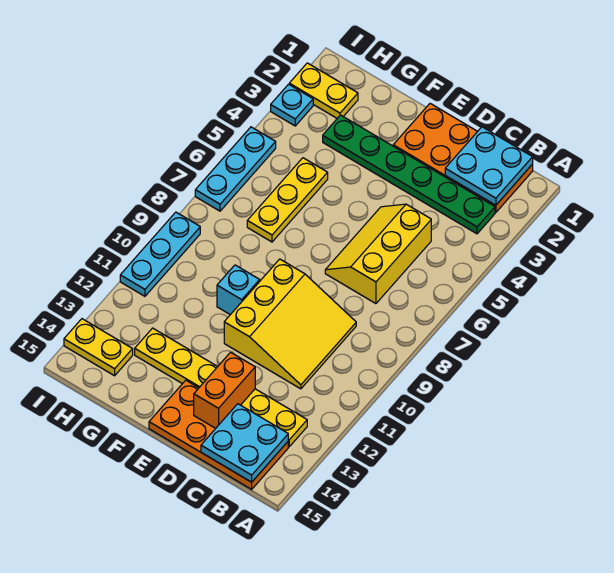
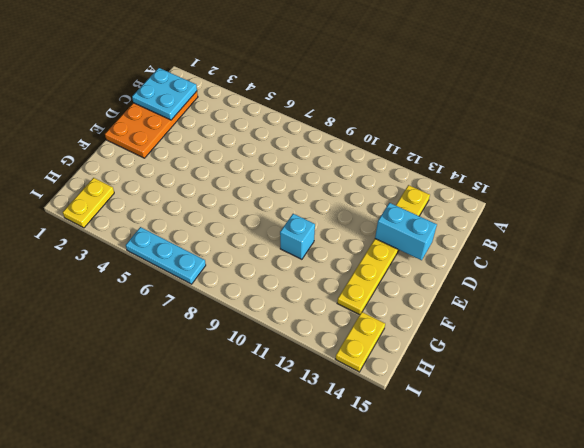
cyan brick D13:D14 level 2 -> orange brick D13:D14 level 2
none -> green plate B3:G3 level 1
none -> orange plate B14:E15 level 1
none -> yellow slope C5:D7 level 1 top C

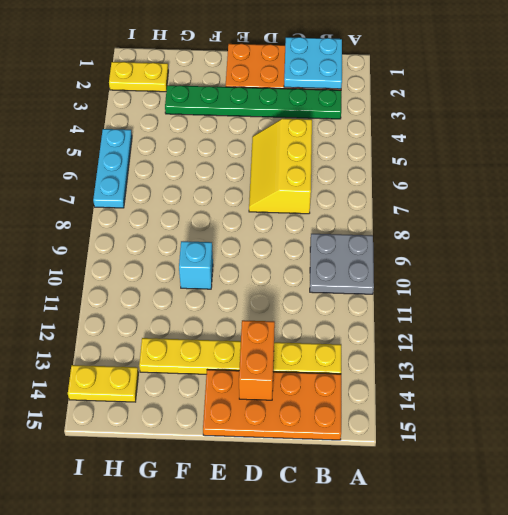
grey plate A9:B10 level 1 -> none
none -> yellow slope C9:E11 level 1 top E
none -> yellow plate G5:G7 level 1
none -> cyan plate I3 level 1

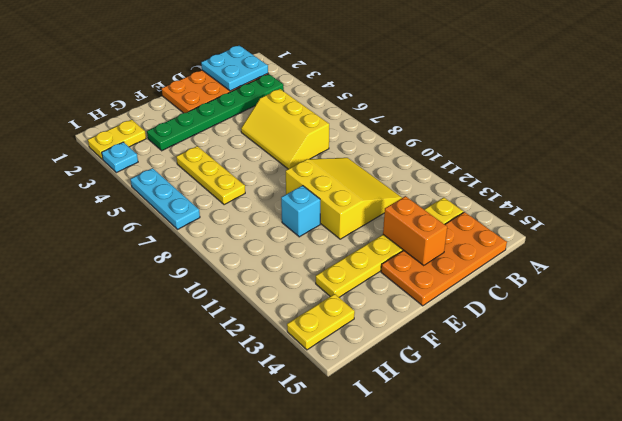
none -> cyan plate I9:I11 level 1
none -> cyan plate B14:C15 level 2

